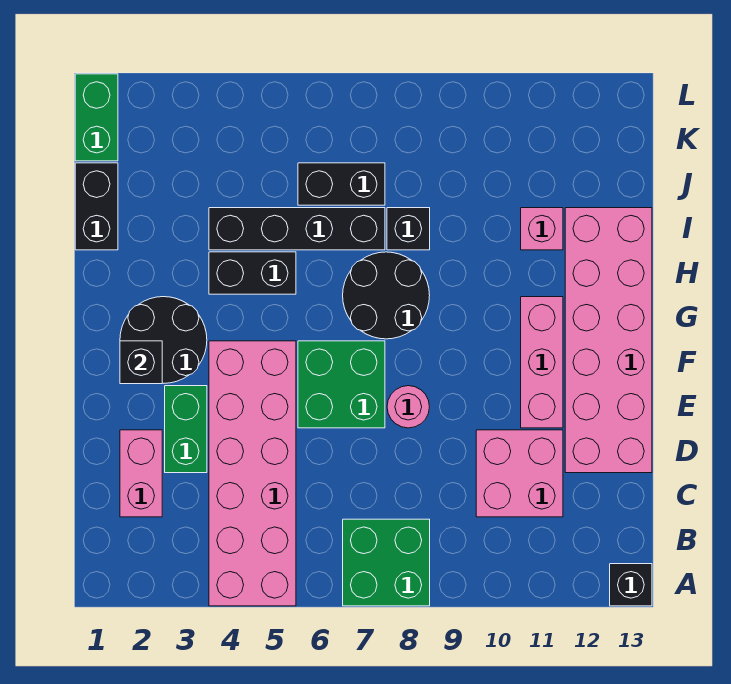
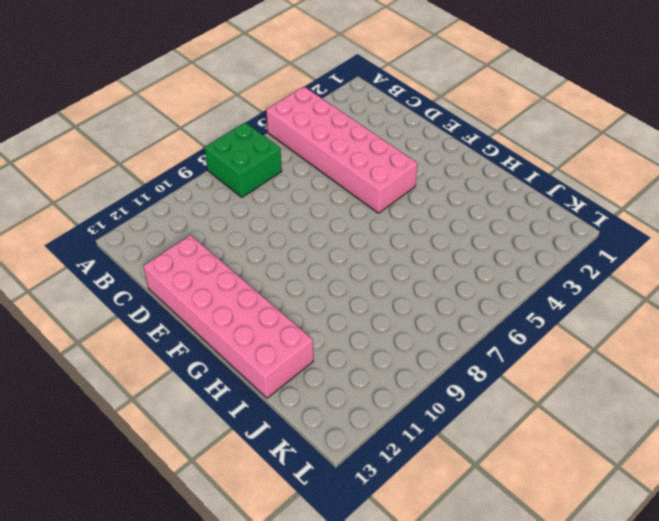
none -> black brick A13 level 1
none -> pink brick C2:D2 level 1
none -> pink brick C10:D11 level 1

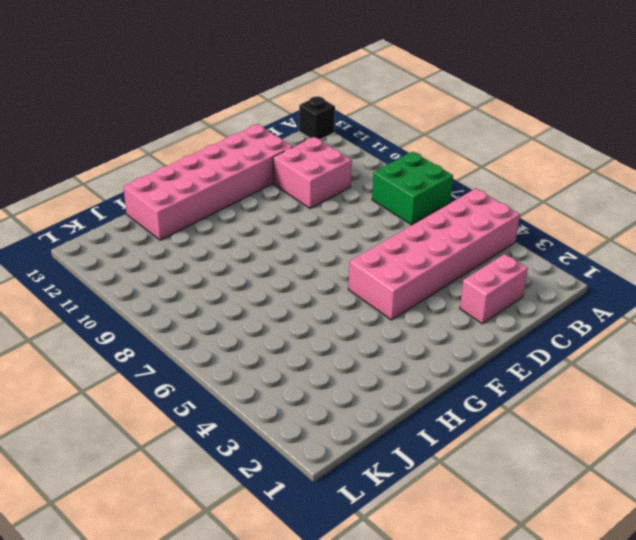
none -> green brick D3:E3 level 1
none -> green brick E6:F7 level 1
none -> pink round brick E8 level 1

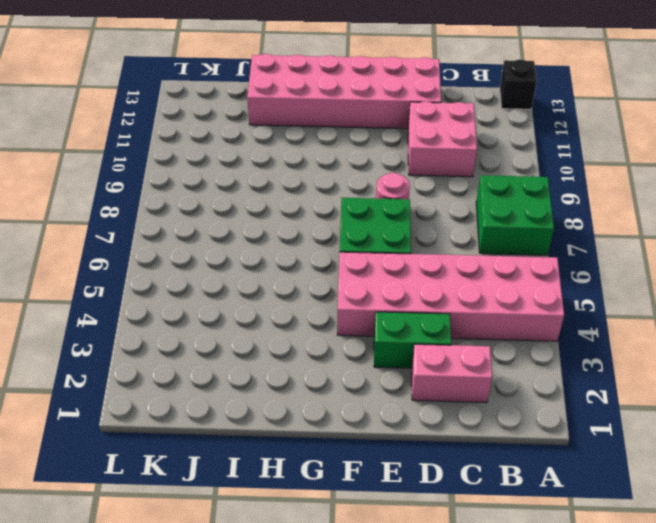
none -> pink brick E11:G11 level 1
none -> black round brick F2:G3 level 1
none -> black round brick G7:H8 level 1

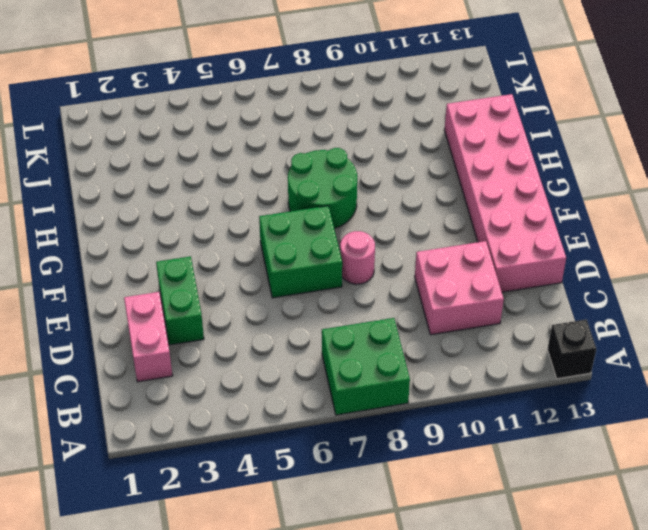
green round brick G7:H8 level 1 -> black round brick G7:H8 level 1
none -> pink brick A4:F5 level 1
none -> pink brick E11:G11 level 1
none -> black round brick F2:G3 level 1

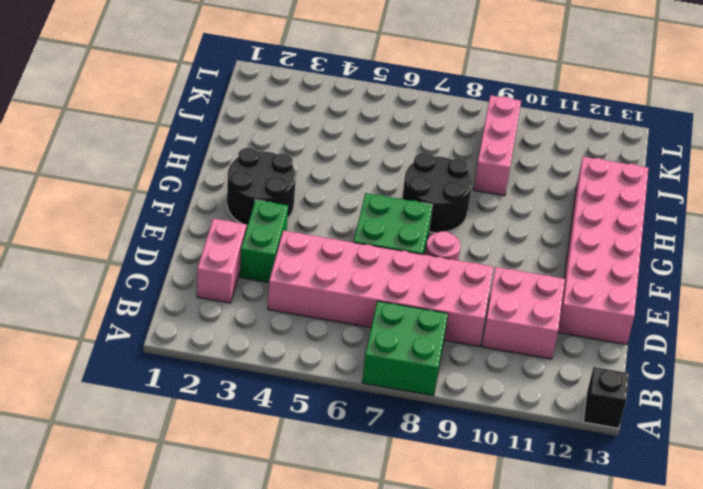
pink brick C4:D9 level 1 -> pink brick A4:F5 level 1
pink brick I9:K9 level 1 -> pink brick E11:G11 level 1
none -> black brick H4:H5 level 1
none -> black brick I1:J1 level 1
none -> black brick I4:I7 level 1

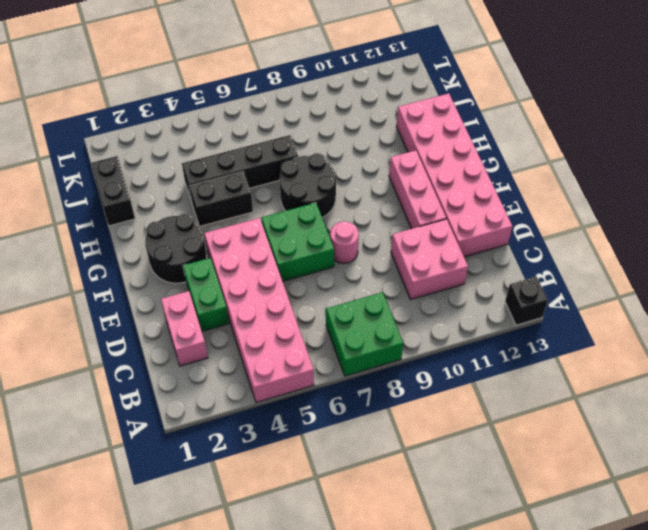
none -> black brick I8 level 1
none -> pink brick I11 level 1
none -> black brick J6:J7 level 1

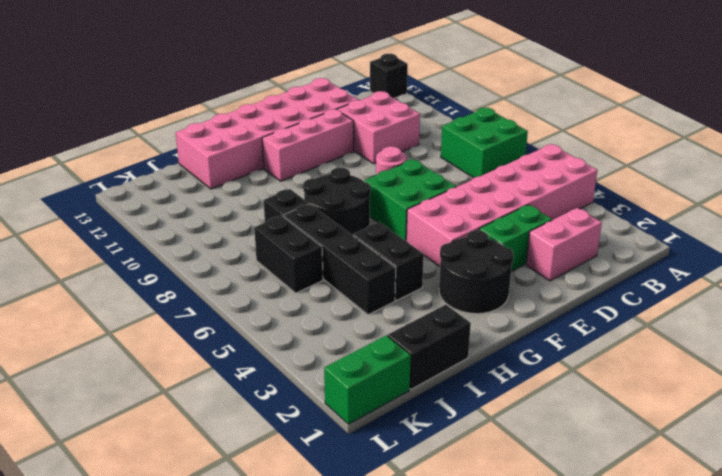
none -> pink brick I11 level 1
none -> black brick F2 level 2

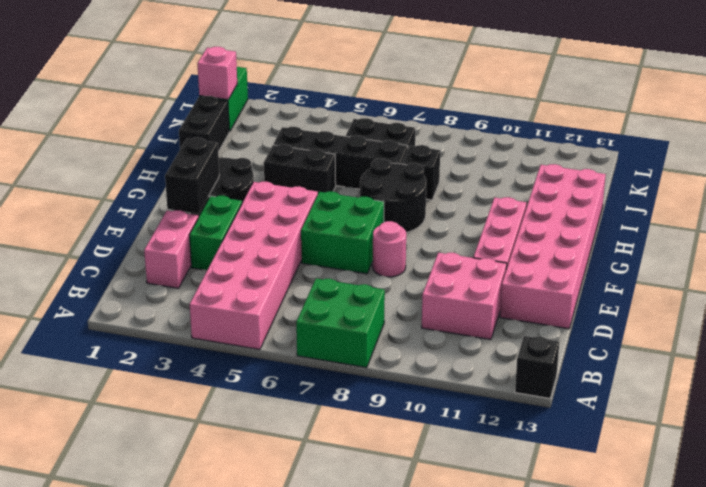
black brick E2:F2 level 2 -> black brick F2 level 2
pink brick K1 level 2 -> pink brick I11 level 1

